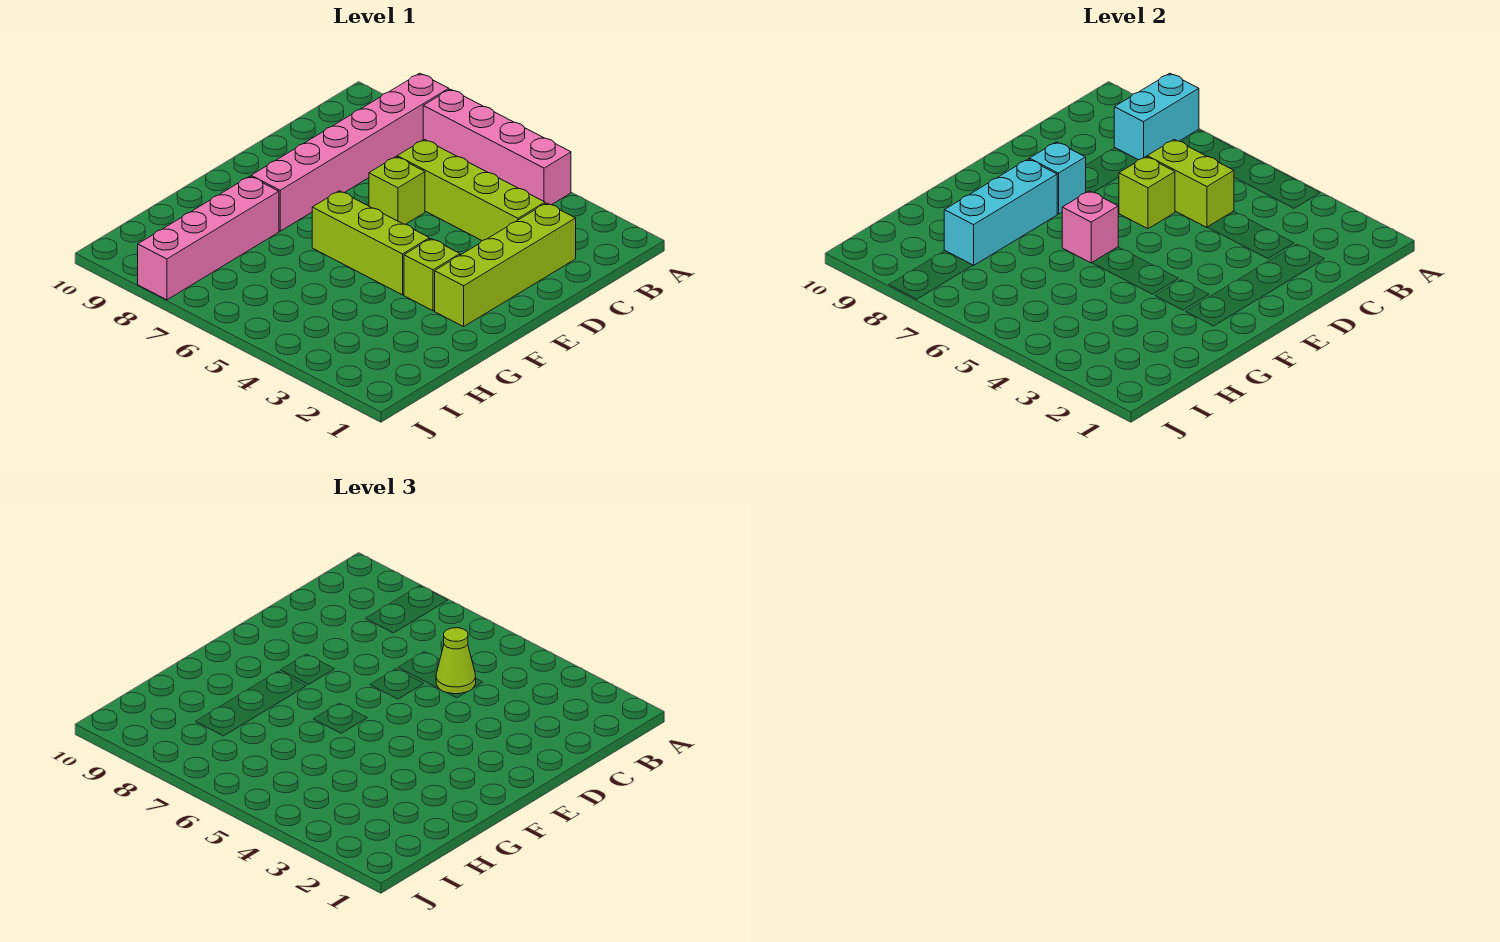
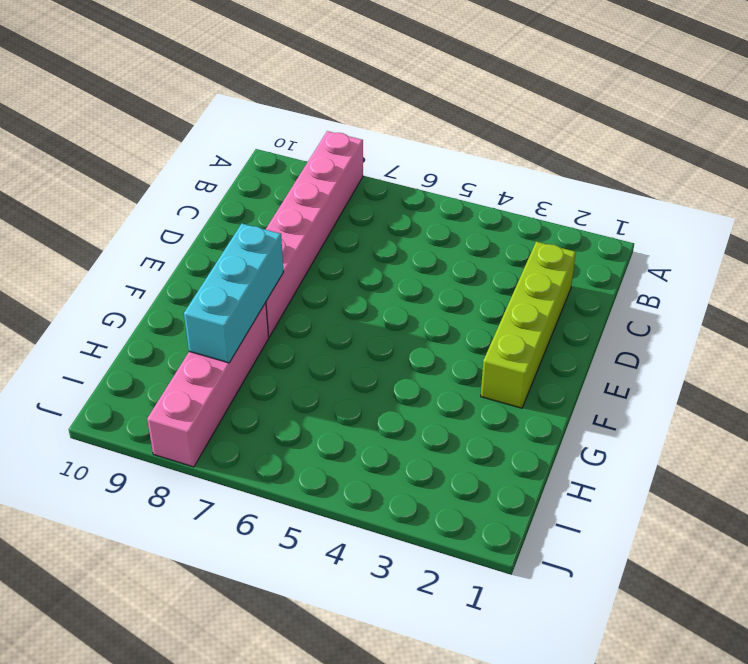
none -> pink brick A4:A7 level 1
none -> lime brick C3:C6 level 1
none -> lime brick D6 level 1

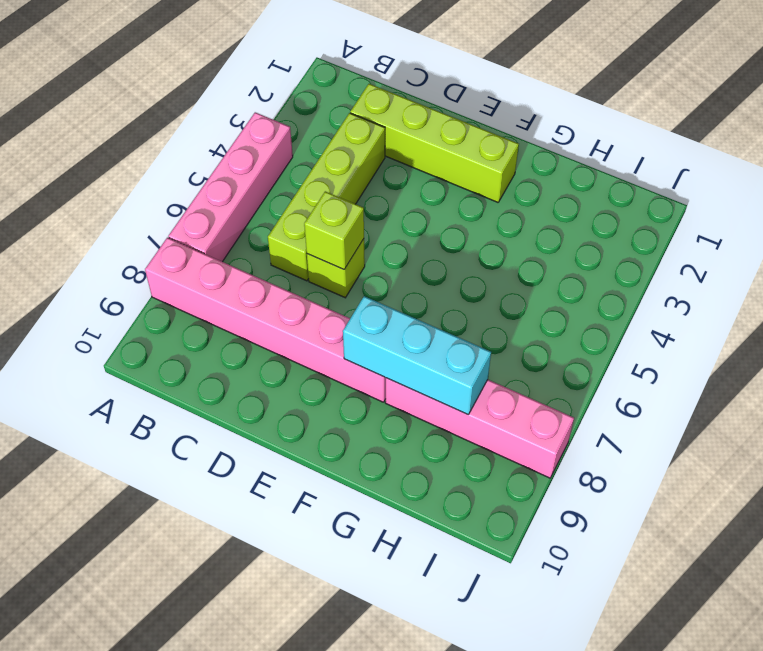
none -> lime brick F3 level 1
none -> lime brick F4:F6 level 1
none -> cyan brick A8:B8 level 2

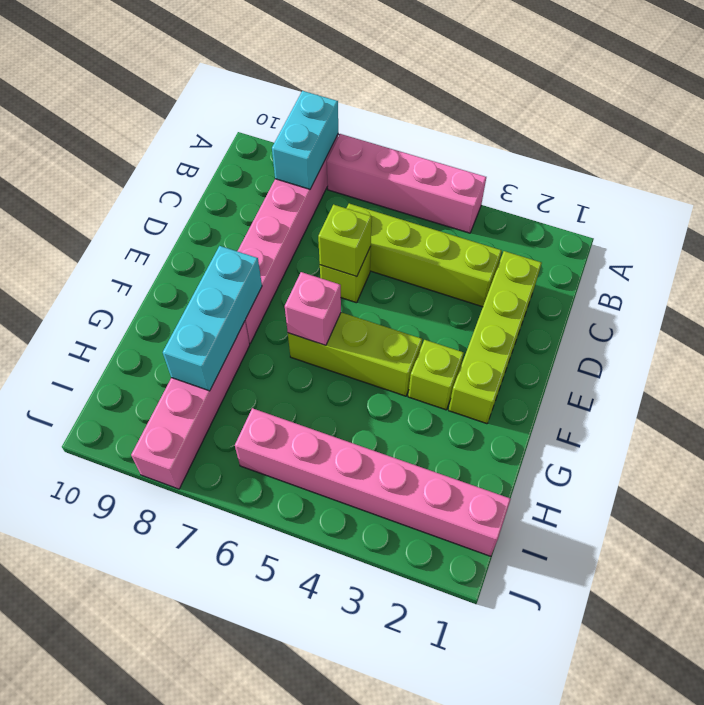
pink brick I1:I6 level 1 -> none
none -> lime brick C5:C6 level 2
none -> cyan brick E8 level 2
none -> lime cone C5 level 3

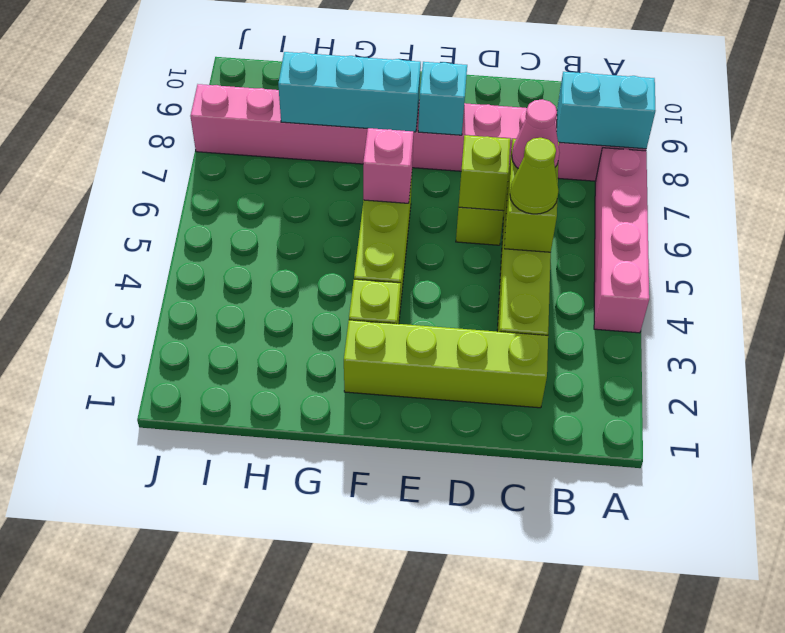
pink cone C6 level 3 -> none

